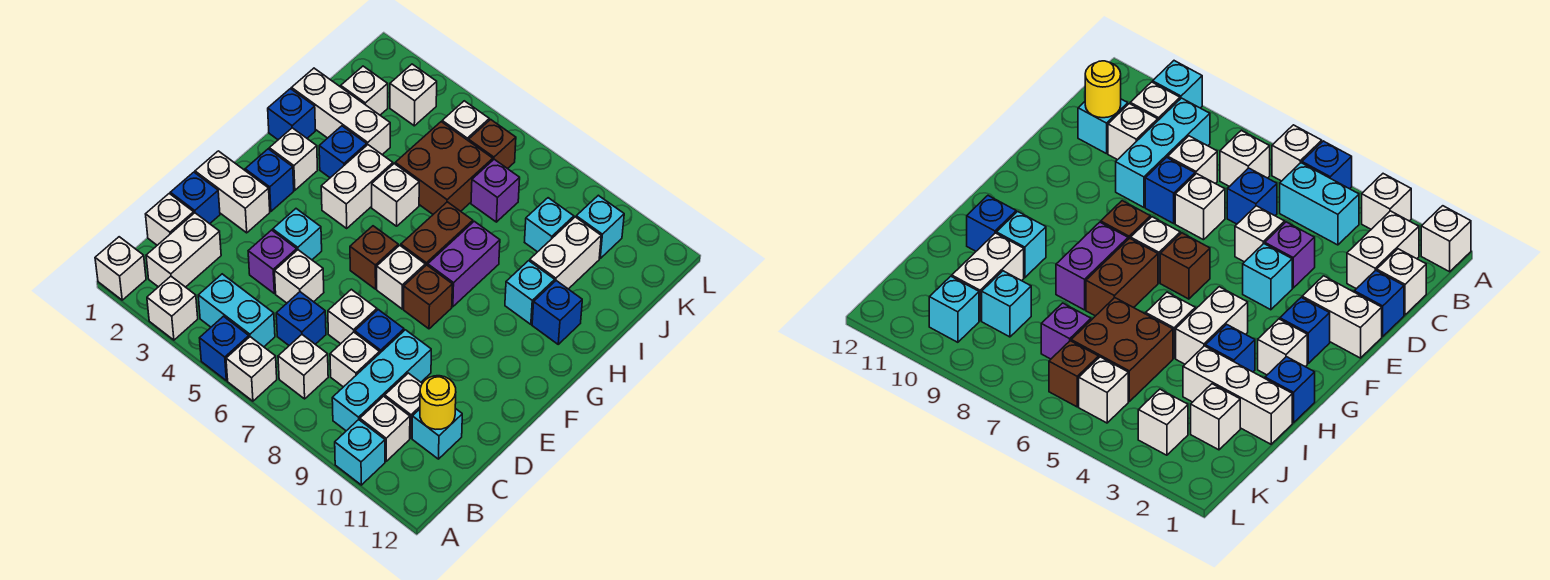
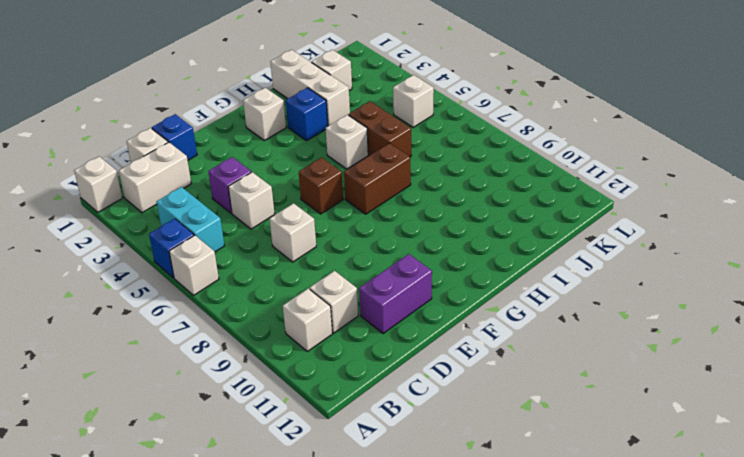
purple brick D11:E11 level 1 -> purple brick G8:H8 level 1
brown brick I5:I6 level 1 -> brown brick I5:J6 level 1
none -> white brick A3 level 1
none -> cyan brick A10 level 1
none -> white brick B7 level 1
none -> cyan brick B9:D9 level 1

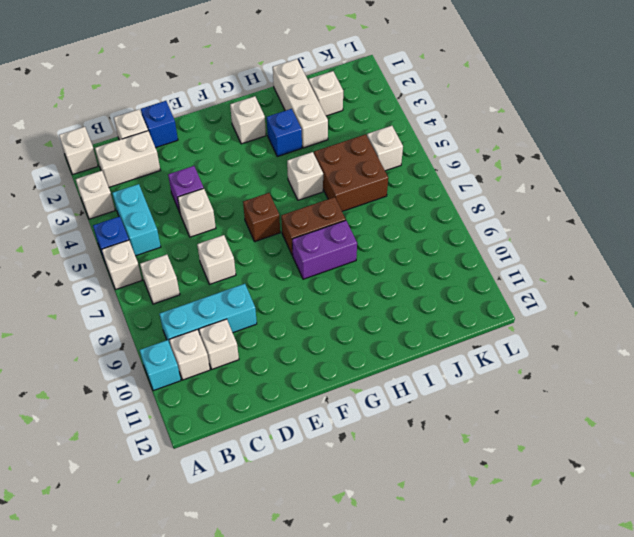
none -> blue brick C6 level 1
none -> white brick C8 level 1
none -> cyan brick C11 level 1
none -> blue brick D8 level 1

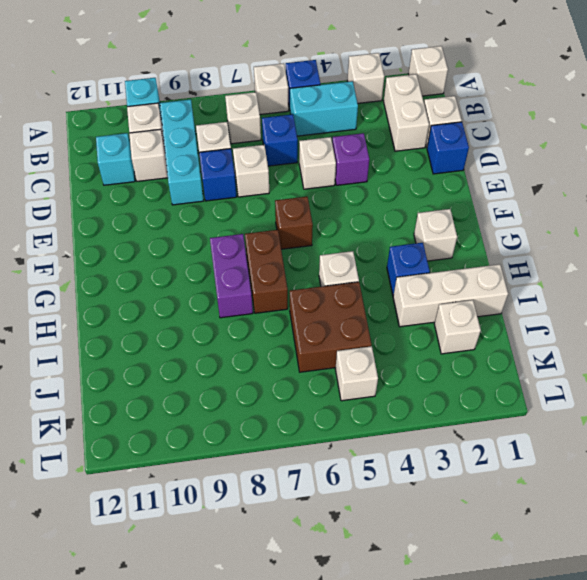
none -> white brick E1:E2 level 1
none -> cyan brick E4 level 1
none -> blue brick F2 level 1
none -> white brick F7 level 1

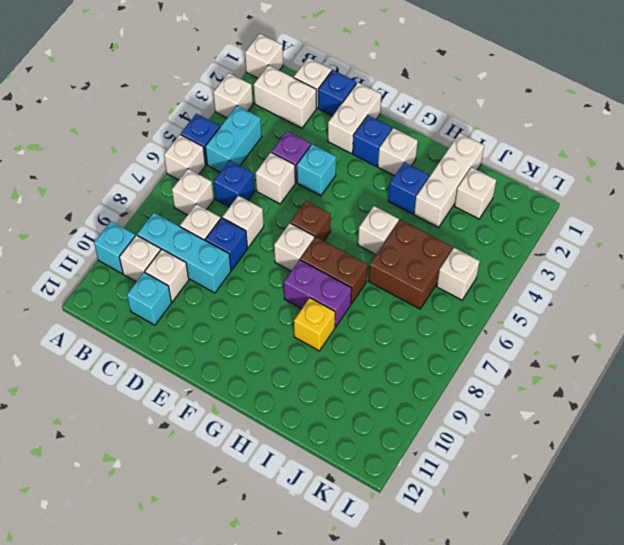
yellow brick H9 level 1 -> none
none -> brown brick F8 level 1
none -> white brick G4:H4 level 1
none -> blue brick H1 level 1
none -> cyan brick H10 level 1

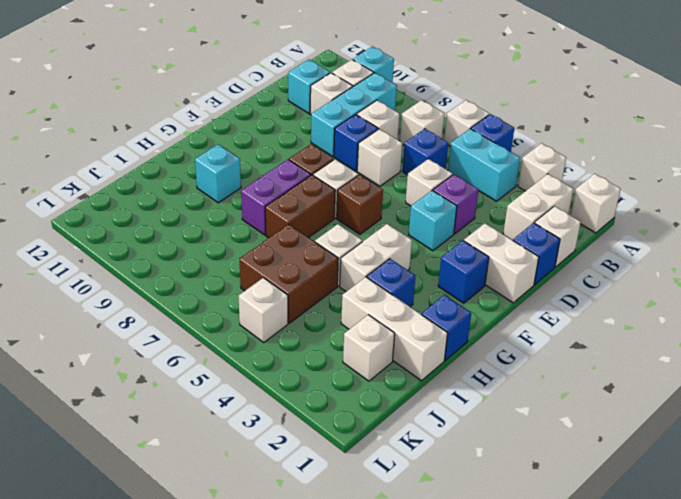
none -> white brick G2 level 1
none -> blue brick H11 level 1
none -> white brick I10:J10 level 1
none -> purple brick J7 level 1

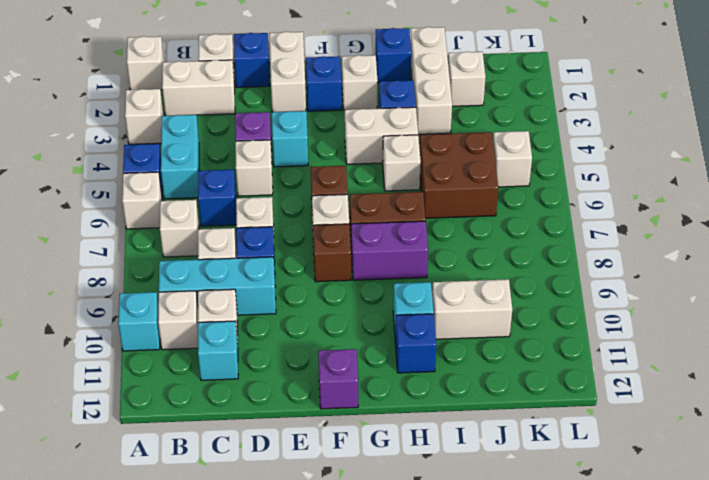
purple brick F12 level 1 -> purple brick J7 level 1
none -> cyan brick J9 level 1
none -> white brick K3 level 1
none -> brown brick K6 level 1
none -> cyan brick K10 level 1

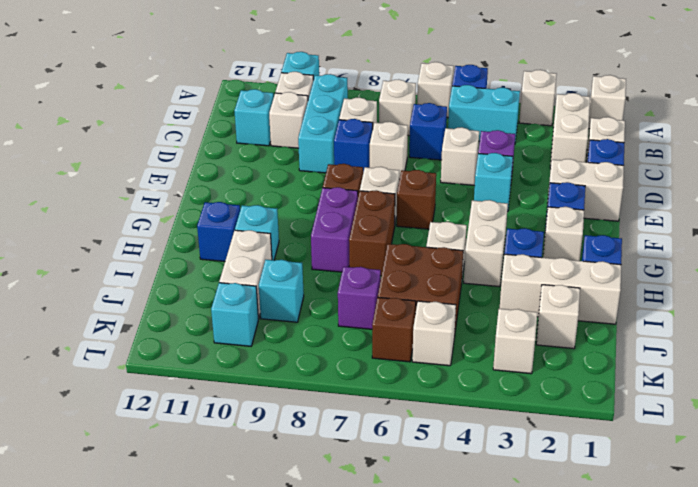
none -> yellow round brick C11 level 2

